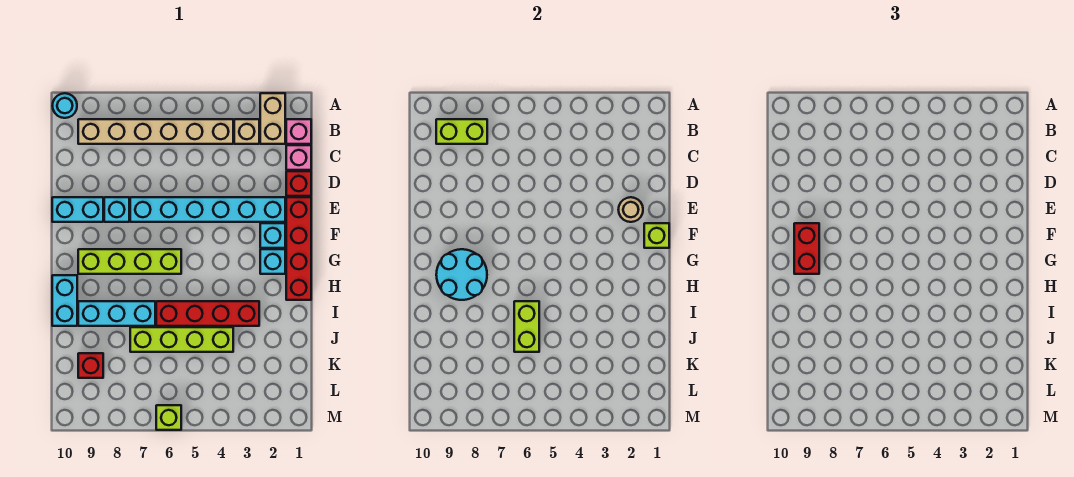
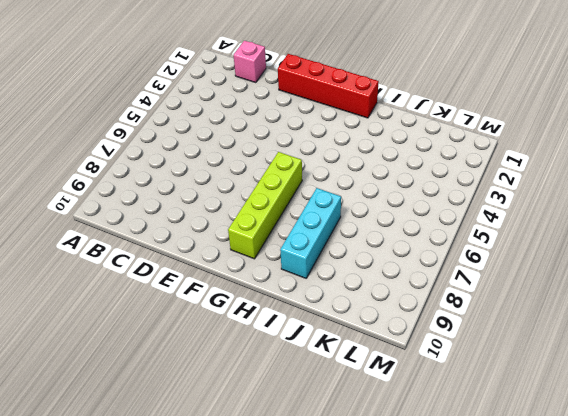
none -> tan brick A2:B2 level 1
none -> cyan round brick A10 level 1
none -> pink brick B1 level 1

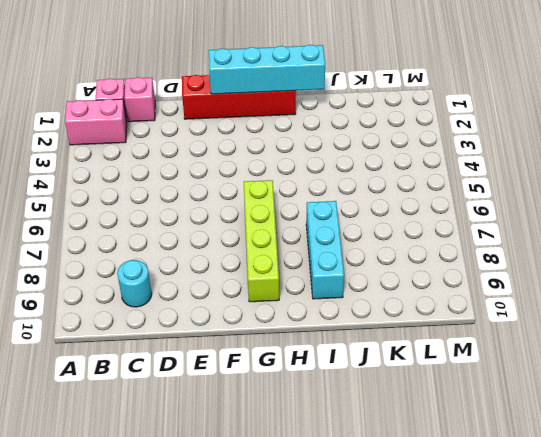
pink brick A2:B2 level 1 -> tan brick A2:B2 level 1
cyan round brick C9 level 1 -> cyan round brick A10 level 1
cyan brick F1:I1 level 2 -> lime brick F1 level 2
none -> tan brick B3 level 1
none -> tan brick B4:B9 level 1
none -> red brick D1 level 1

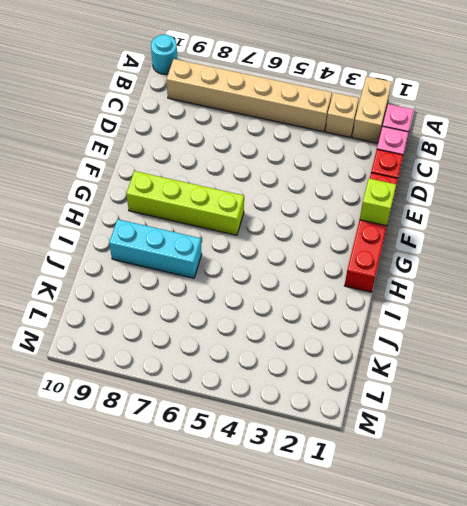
none -> cyan brick E2:E7 level 1
none -> cyan brick E8 level 1
none -> cyan brick E9:E10 level 1

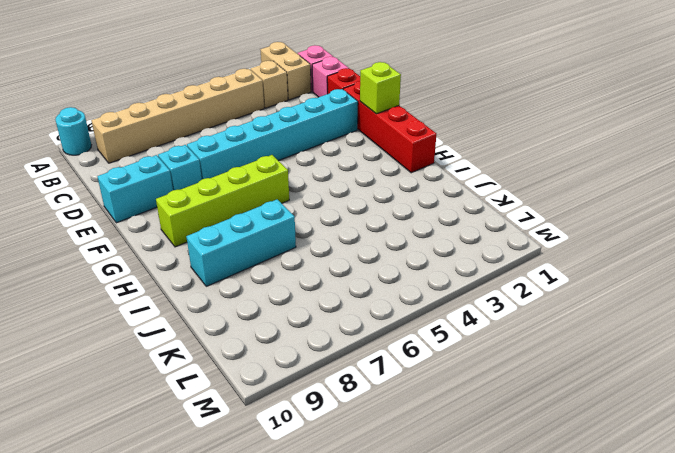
none -> cyan brick F2 level 1
none -> cyan brick G2 level 1
none -> cyan brick H10:I10 level 1

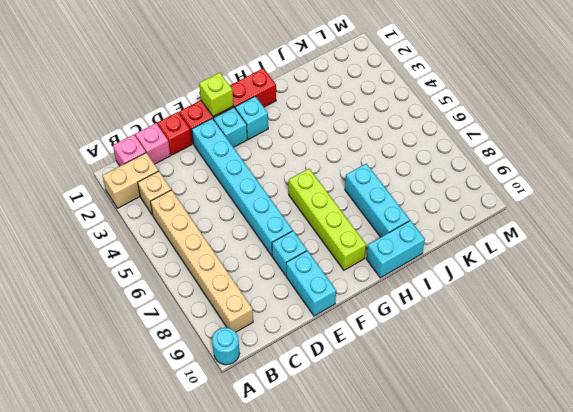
none -> red brick I3:I6 level 1
none -> lime brick J4:J7 level 1
none -> red brick K9 level 1

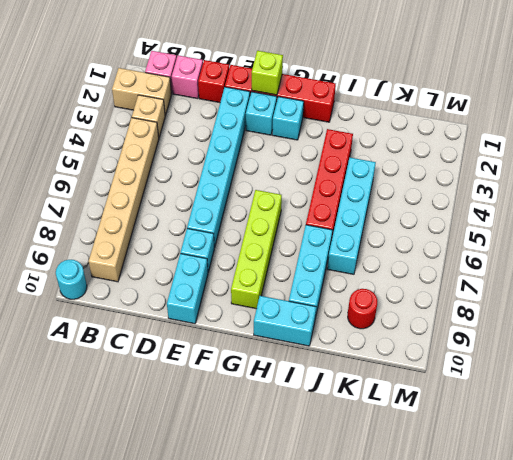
cyan brick J4:J7 level 1 -> lime brick J4:J7 level 1
red round brick K9 level 1 -> red brick K9 level 1
none -> lime brick M6 level 1
none -> lime brick B8:B9 level 2
none -> tan round brick E2 level 2

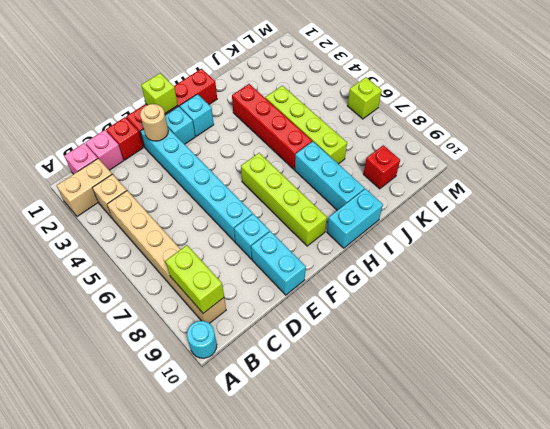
none -> cyan round brick G8:H9 level 2
none -> lime brick I6:J6 level 2
none -> red brick F9:G9 level 3

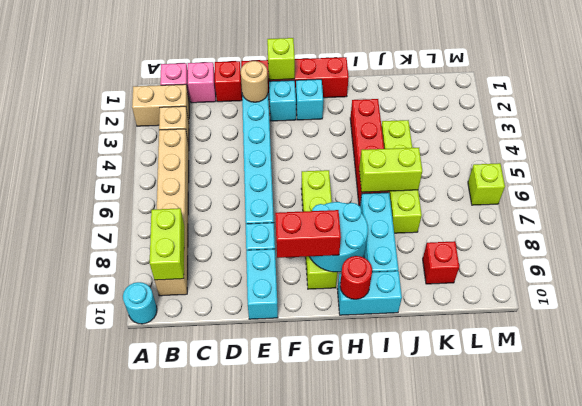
red round brick H10 level 2 -> none

